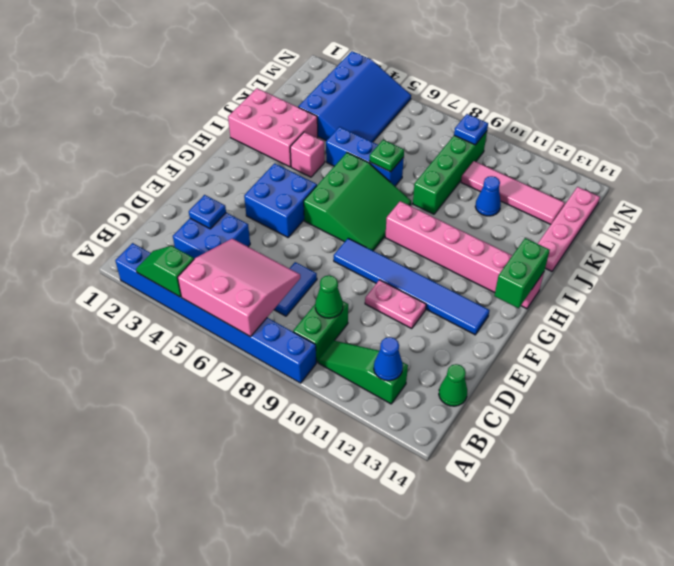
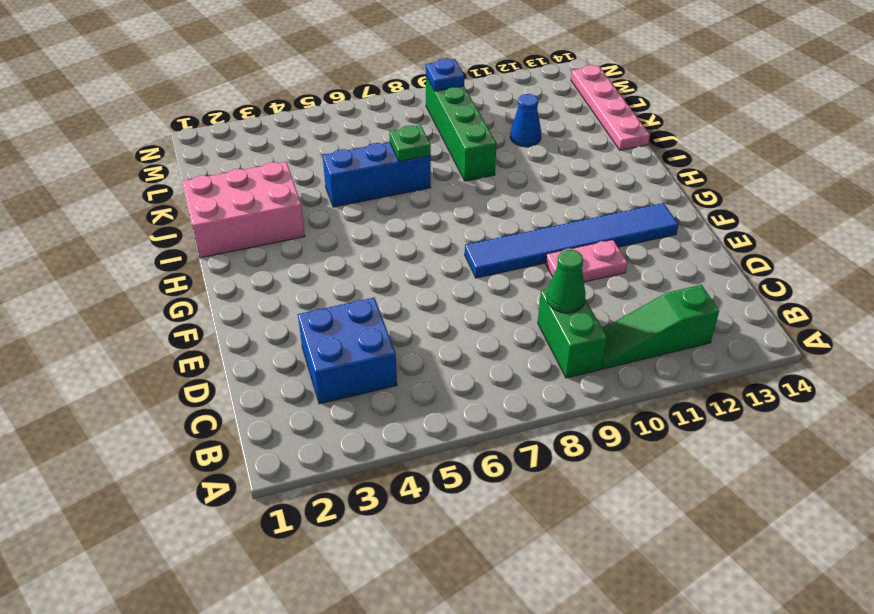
none -> blue brick A2:A9 level 1
none -> blue tile C7:D7 level 1
none -> green cone C14 level 1

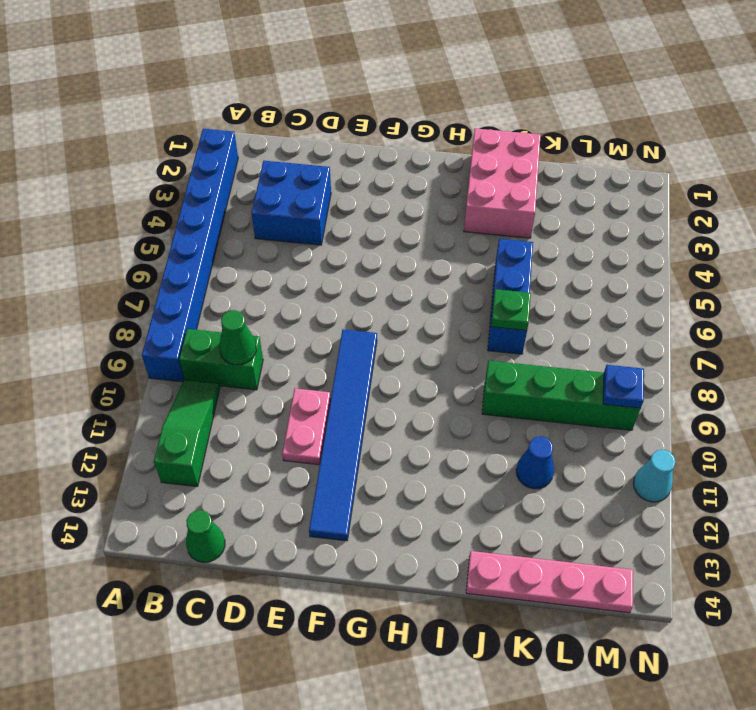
cyan cone N11 level 1 -> none
none -> blue tile C7:D7 level 1
none -> blue brick F4:G5 level 1
none -> green slope G6:I8 level 1 top 6

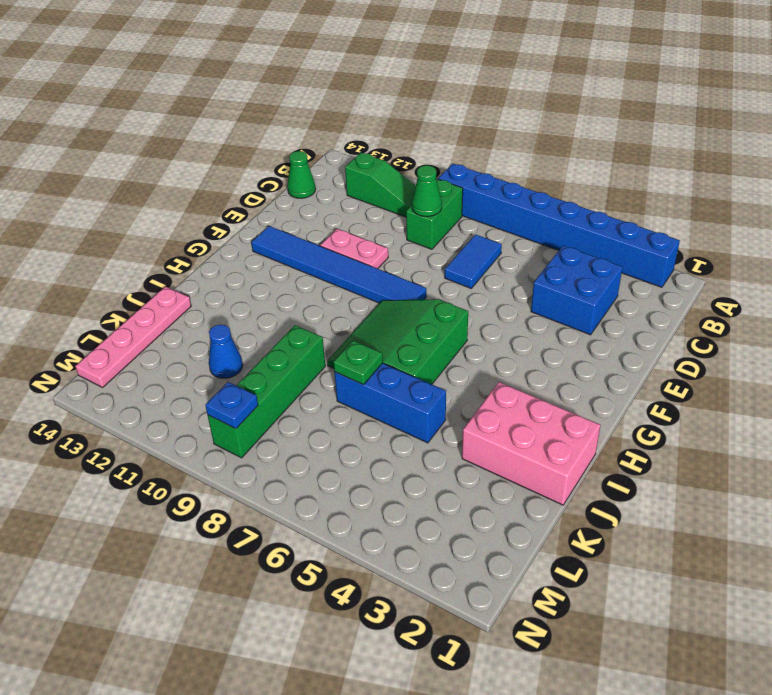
none -> blue brick F4:G5 level 1
none -> pink brick H9:H14 level 1
none -> pink brick I4 level 1

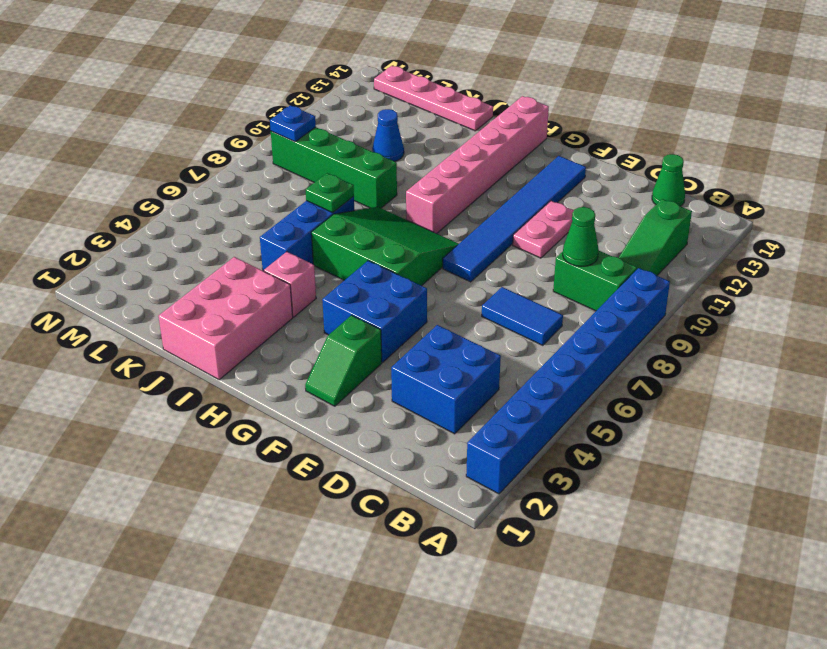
green slope F2:F3 level 1 top 3 -> green slope A3:A4 level 2 top 4
none -> blue slope K3:N5 level 1 top 3
none -> pink tile L10:L13 level 1
none -> pink slope A5:C7 level 2 top A

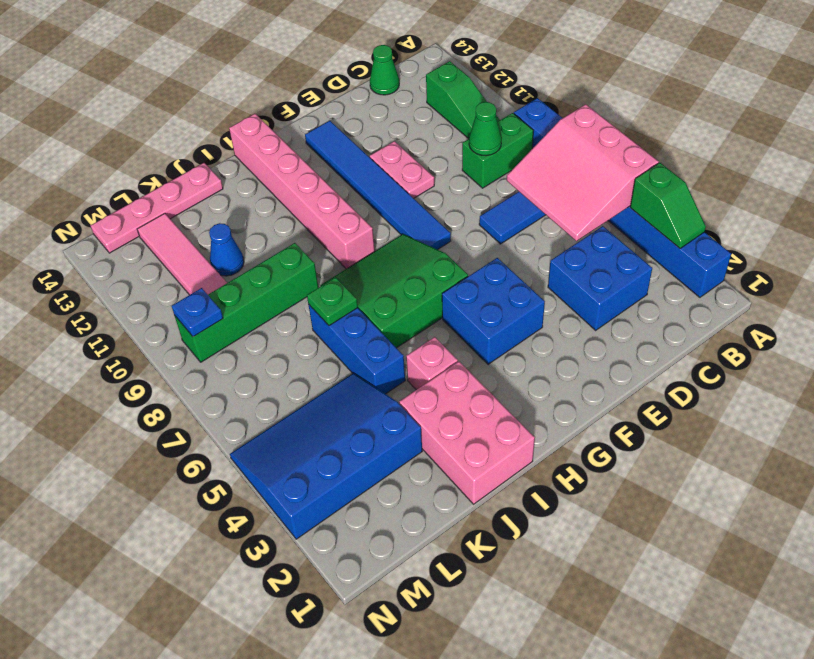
none -> blue cone B12 level 2
none -> blue plate D3 level 2
none -> green brick G14:H14 level 2

